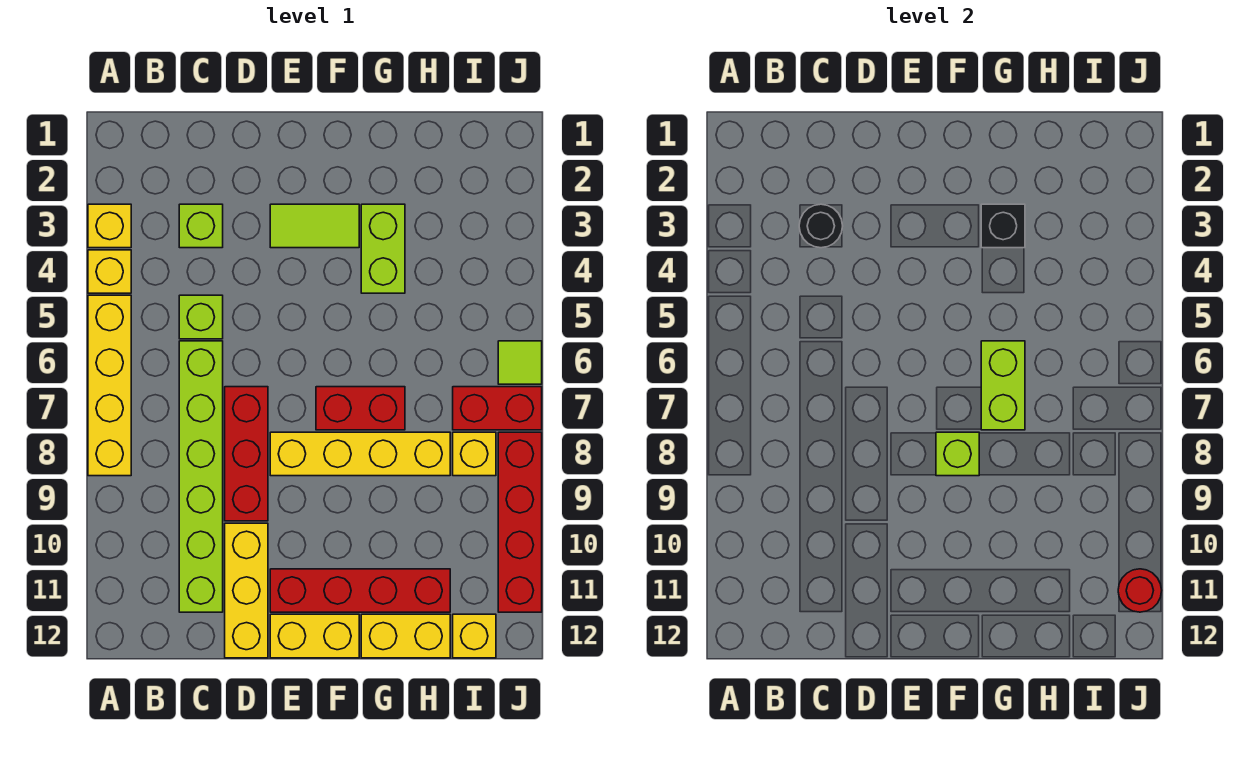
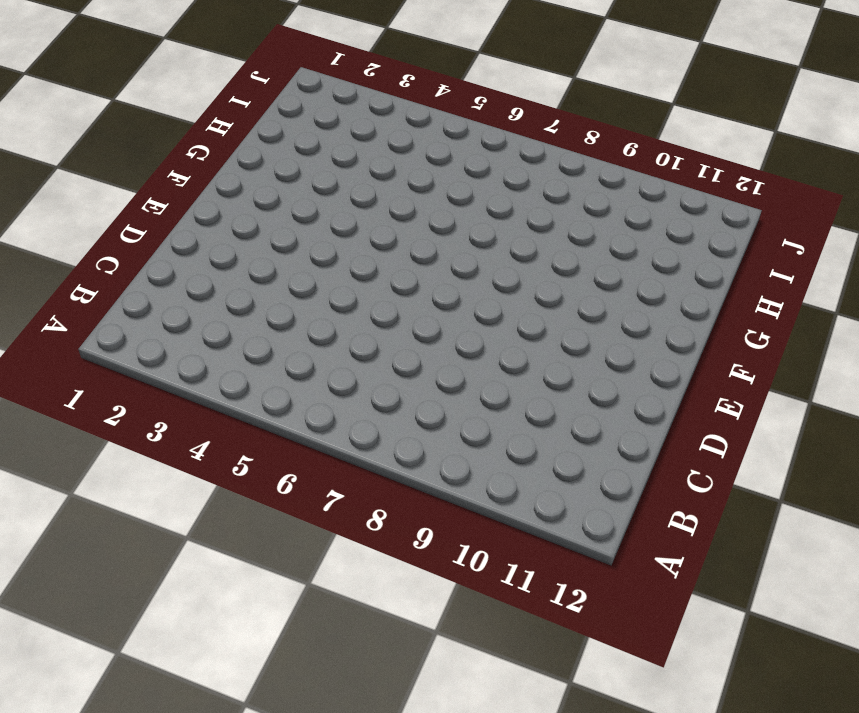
none -> yellow brick A3 level 1
none -> yellow brick A4 level 1
none -> yellow brick A5:A8 level 1

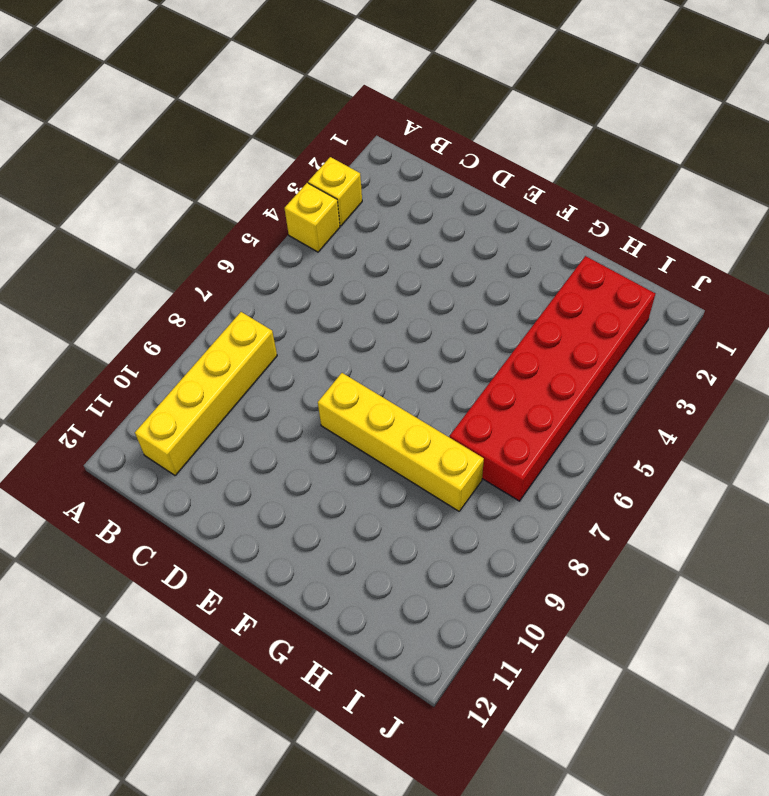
yellow brick B8:B11 level 1 -> yellow brick A5:A8 level 1
red brick H2:I7 level 1 -> red brick I7:J7 level 1
none -> lime brick C3 level 1
none -> lime brick C5 level 1
none -> lime brick C6:C11 level 1

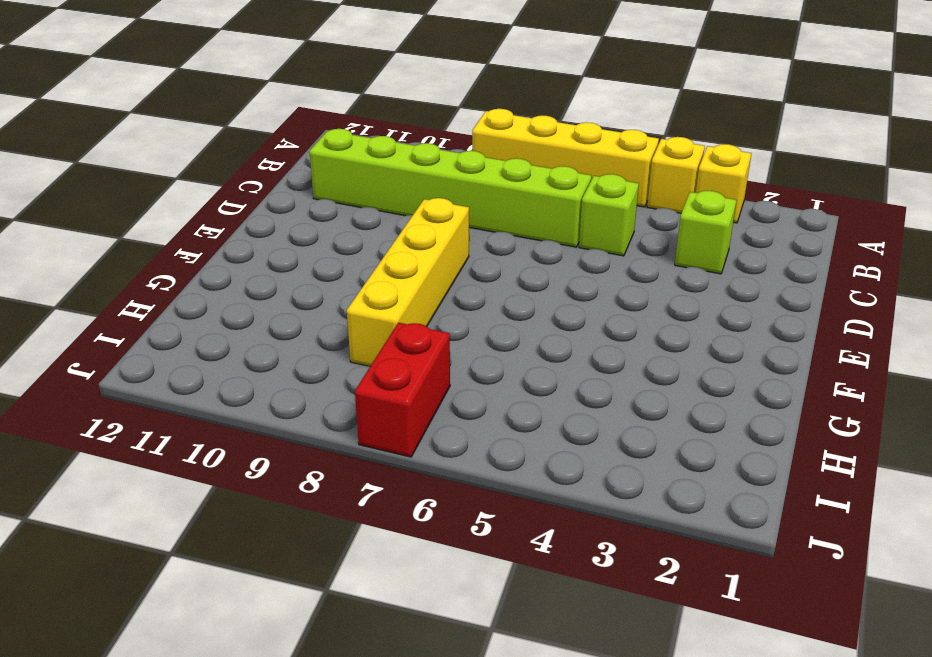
none -> red brick D7:D9 level 1
none -> yellow brick D10:D12 level 1
none -> lime tile E3:F3 level 1

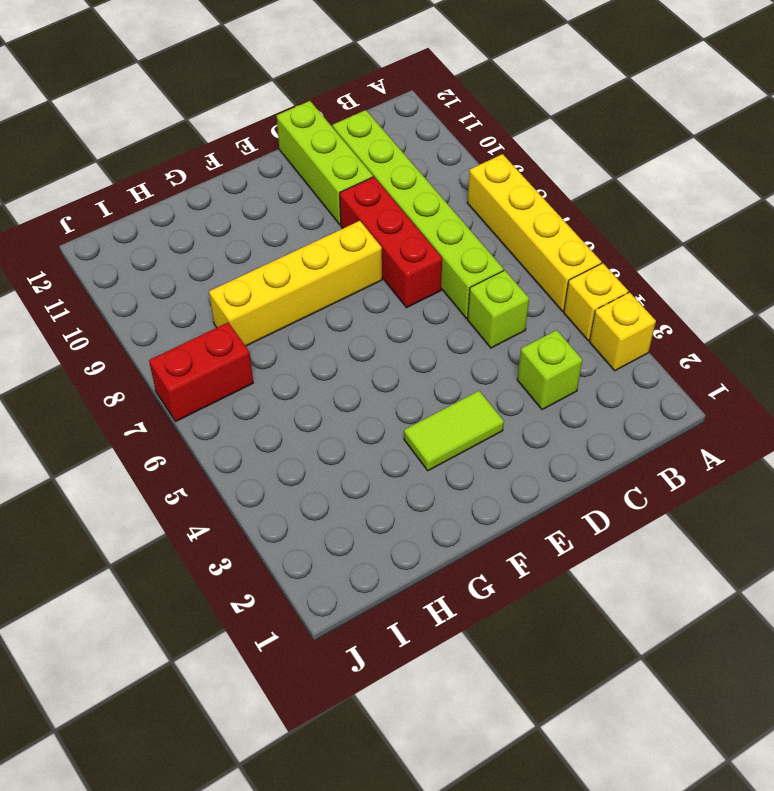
lime brick D10:D12 level 1 -> yellow brick D10:D12 level 1
none -> red brick E11:H11 level 1
none -> yellow brick E12:F12 level 1
none -> red brick F7:G7 level 1

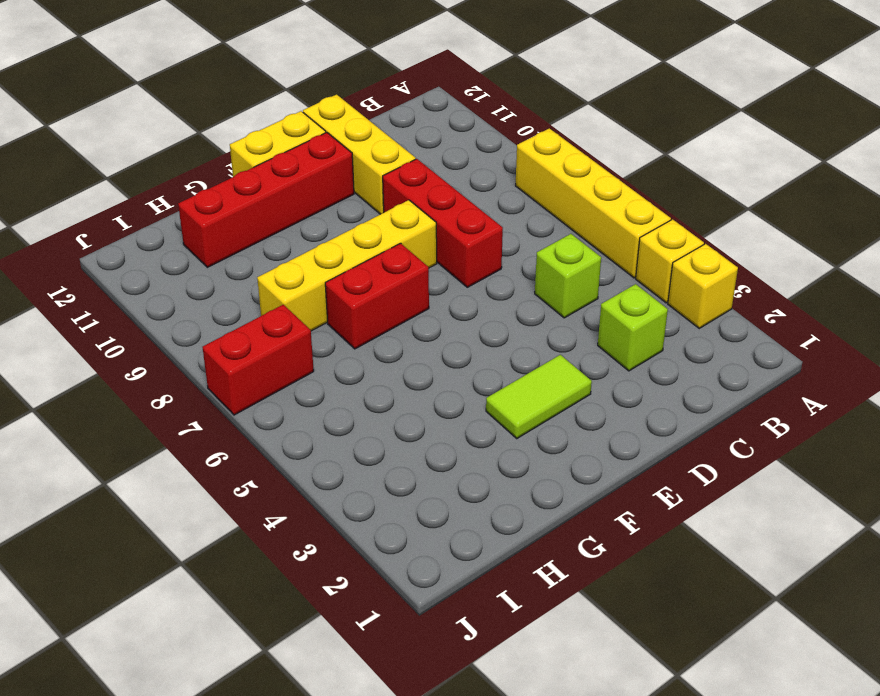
none -> lime brick C6:C11 level 1
none -> lime brick G3:G4 level 1
none -> yellow brick G12:H12 level 1

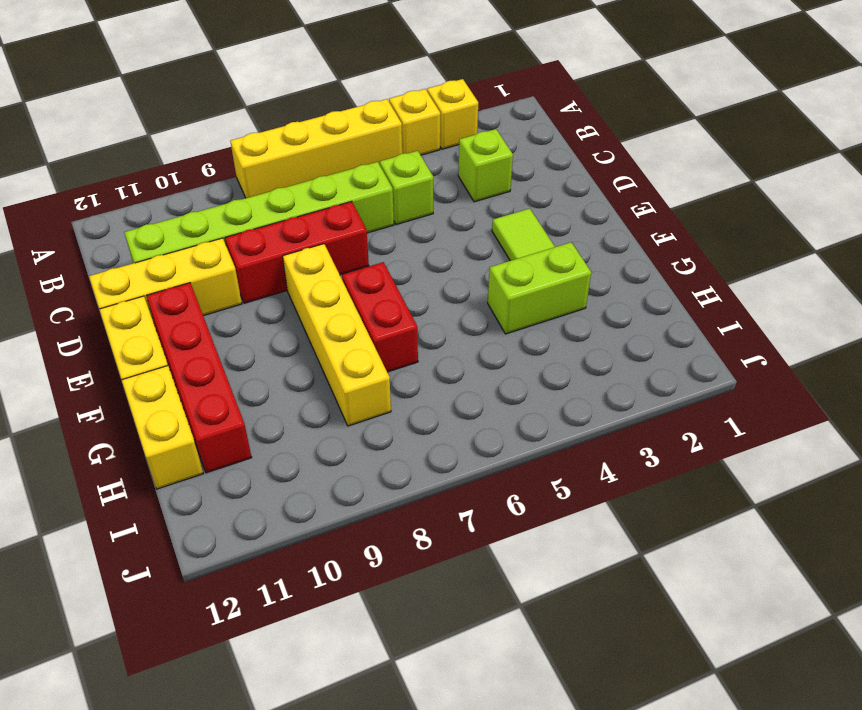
none -> red brick I7:J7 level 1
none -> yellow brick I8 level 1
none -> yellow brick I12 level 1

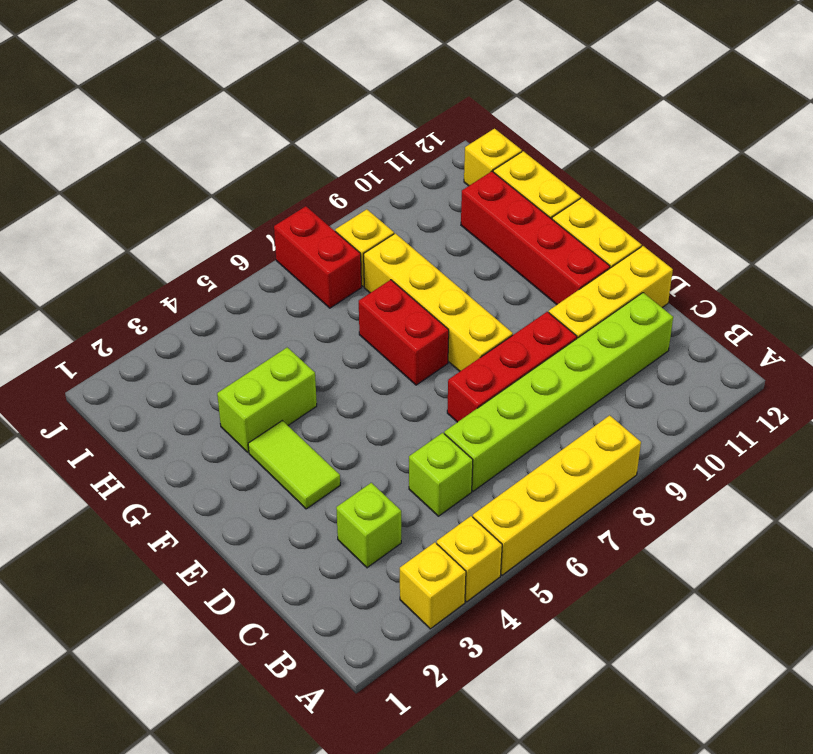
none -> lime tile J6 level 1
none -> red brick J8:J11 level 1
none -> black round brick C3 level 2

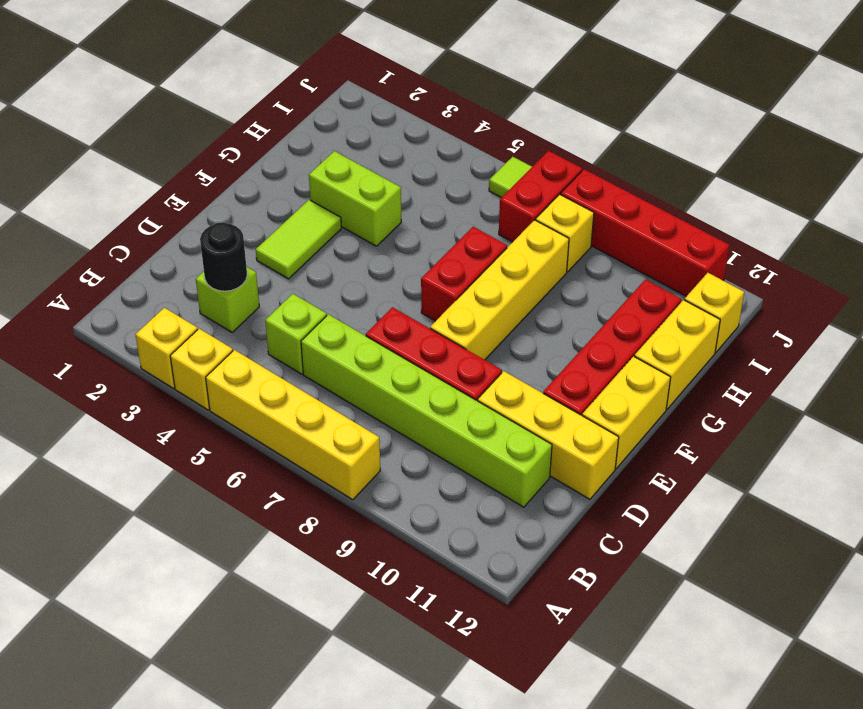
none -> lime brick F8 level 2
none -> black brick G3 level 2
none -> lime brick G6:G7 level 2

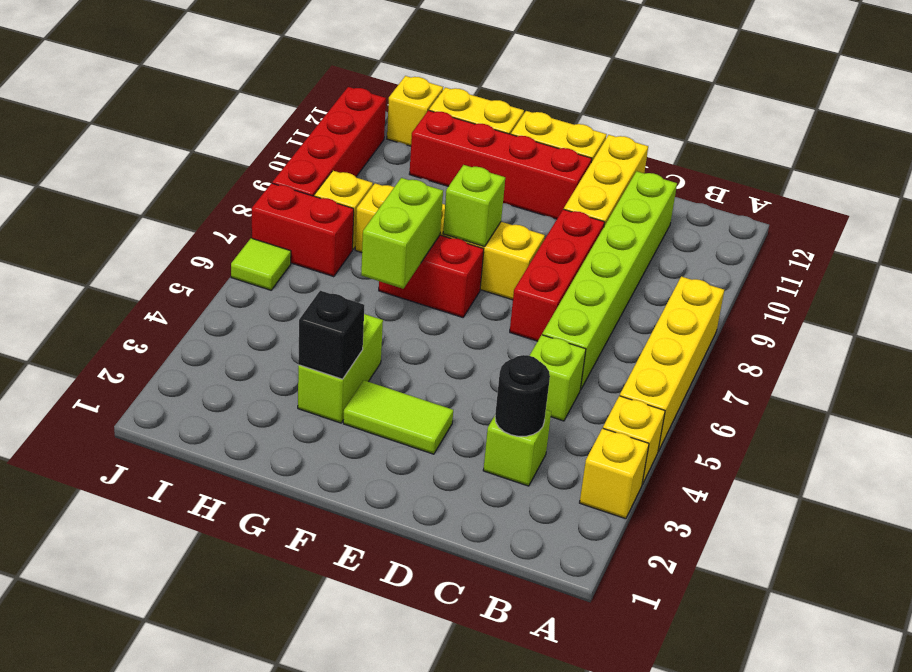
none -> red round brick J11 level 2

